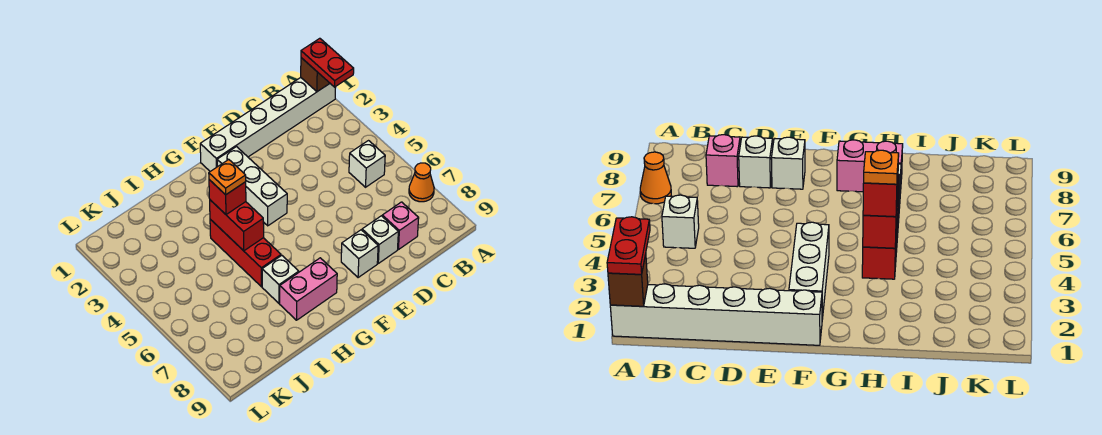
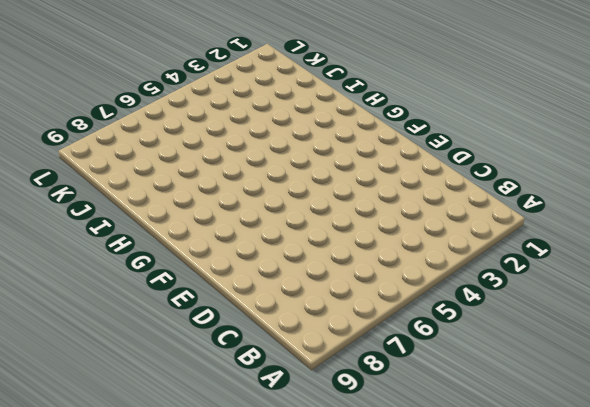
none -> white brick A1:F1 level 1
none -> orange cone A7 level 1
none -> white brick B5 level 1

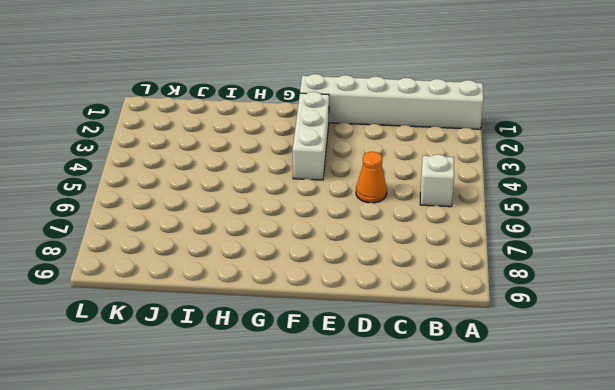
orange cone D5 level 1 -> orange cone A7 level 1
none -> pink brick C8 level 1
none -> white brick D8 level 1
none -> white brick E8 level 1

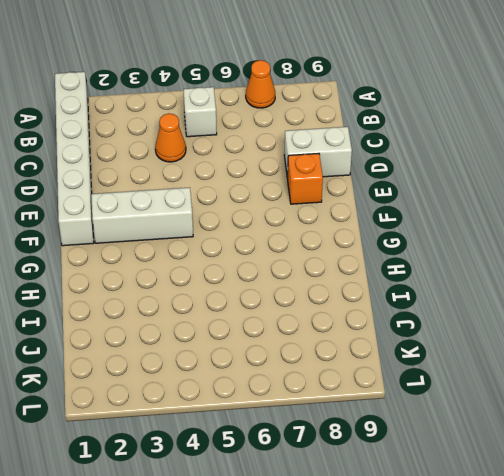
orange cone C4 level 1 -> none
white brick D8:D9 level 1 -> white brick D8 level 1
orange brick E8 level 1 -> white brick E8 level 1
none -> pink brick C8 level 1
none -> pink brick G8:H8 level 1
none -> red brick H4:H6 level 1

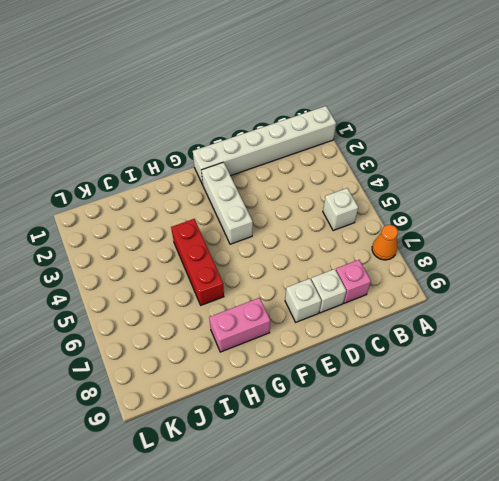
none -> white brick H7 level 1
none -> brown brick A1 level 2
none -> red brick H4:H5 level 2

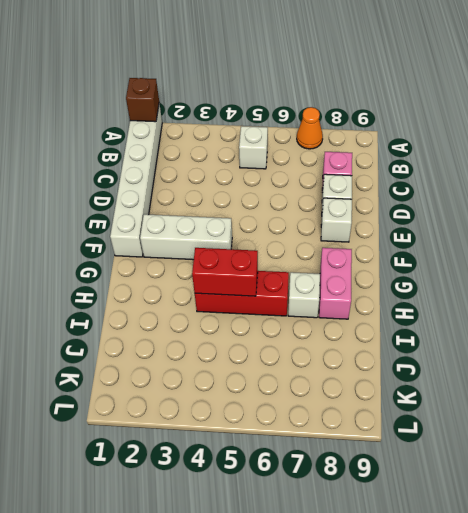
none -> red plate A1:A2 level 3
none -> red brick H4 level 3
none -> orange plate H4 level 4

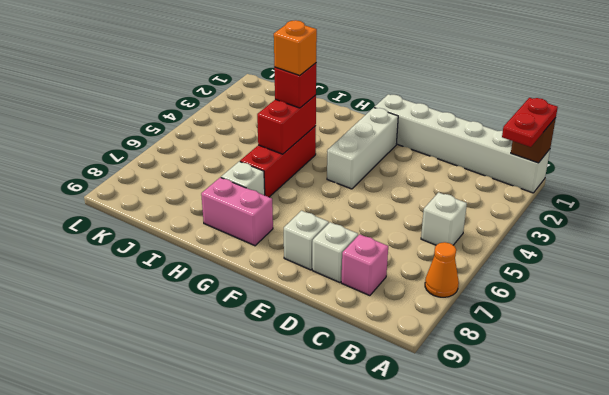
orange brick H4 level 4 -> orange plate H4 level 4

